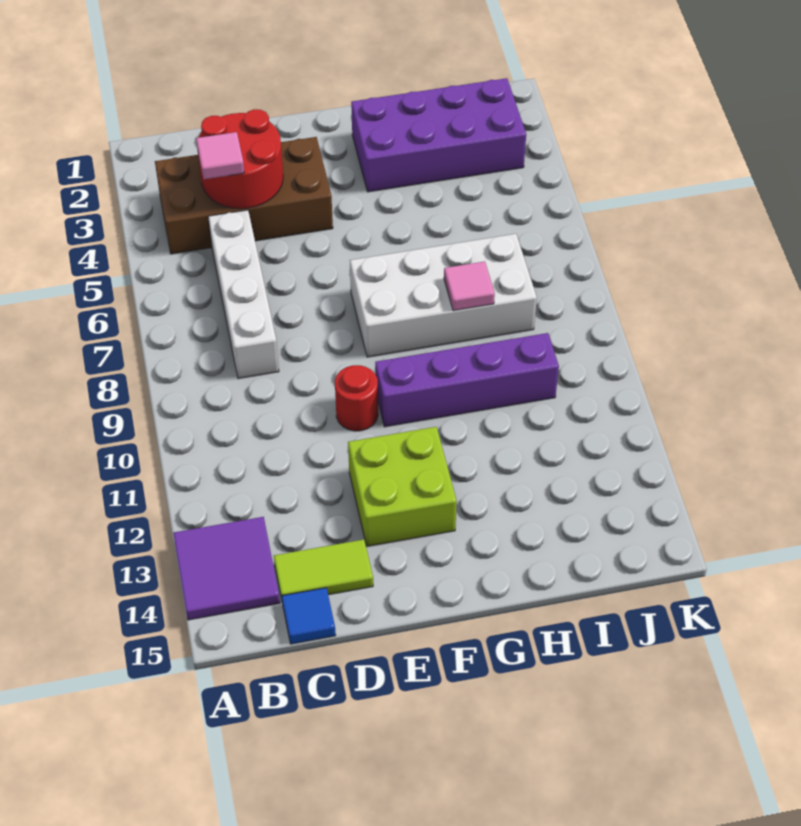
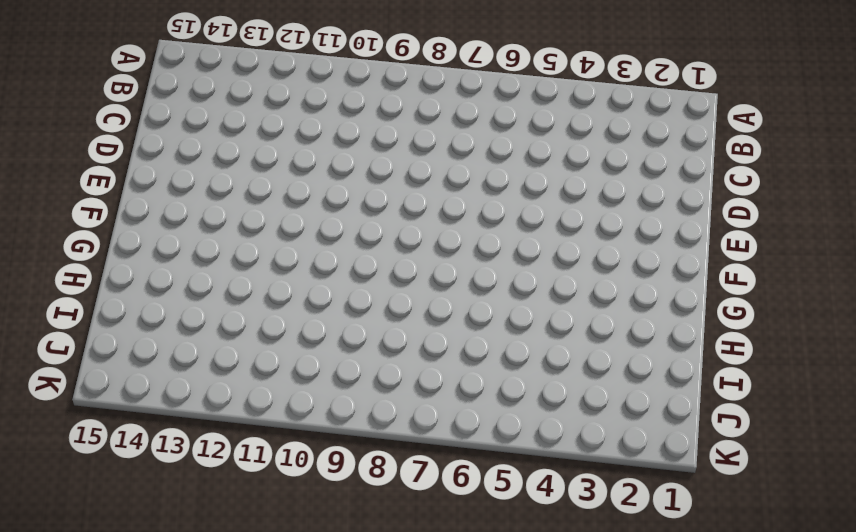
none -> purple tile A13:B14 level 1
none -> brown brick B3:E4 level 1
none -> white brick C5:C8 level 1

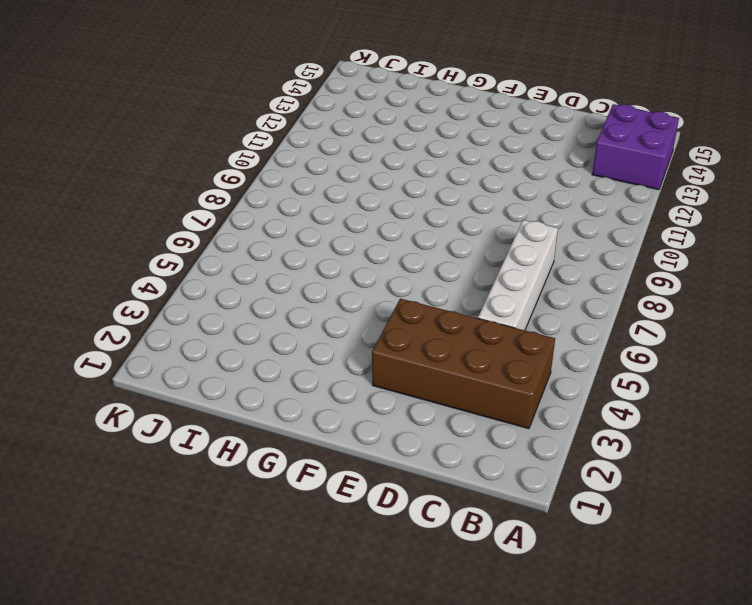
purple brick A13:B14 level 1 -> purple tile A13:B14 level 1
none -> lime tile C14:D14 level 1
none -> blue tile C15 level 1
none -> red round brick E10 level 1

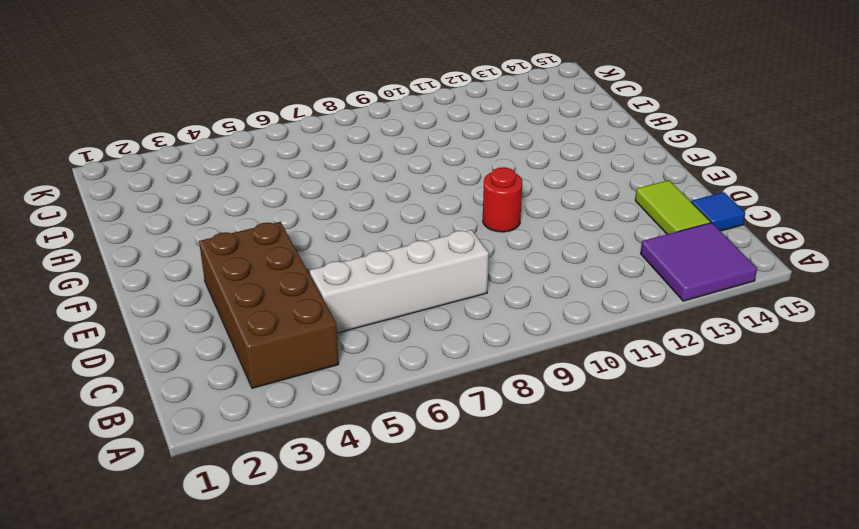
none -> lime brick E12:F13 level 1
none -> white brick F7:I8 level 1
none -> purple brick F10:I10 level 1

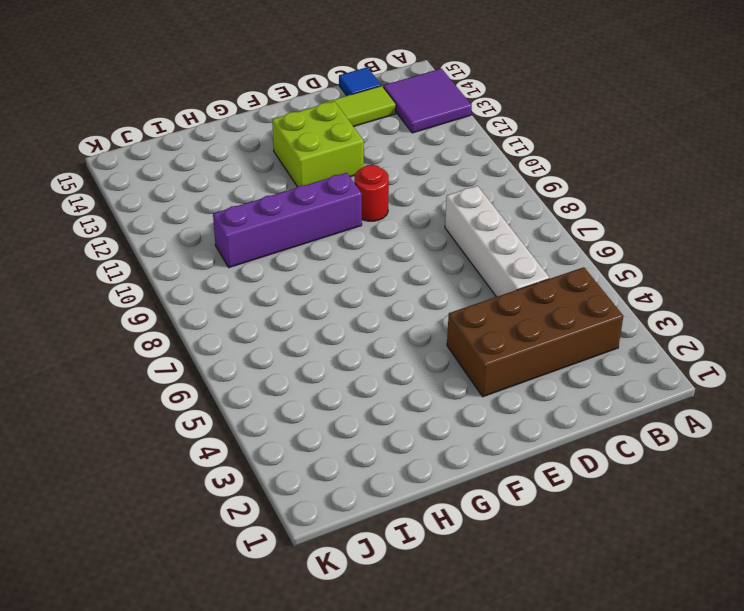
none -> white brick F7:I8 level 1
none -> purple brick G2:J3 level 1
none -> red round brick C3:D4 level 2

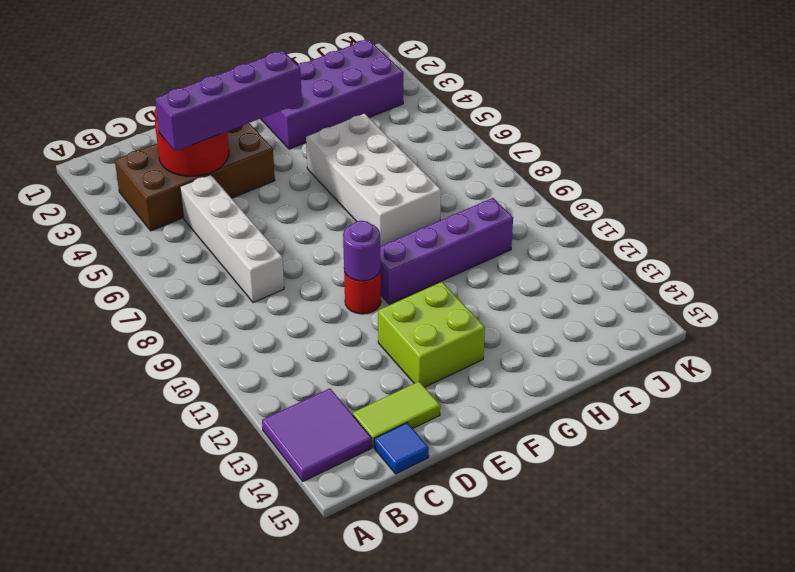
purple brick C4:F4 level 3 -> pink tile C4 level 3
purple round brick E10 level 2 -> none
white brick G5:H8 level 1 -> white brick F7:I8 level 1
none -> pink tile H8 level 2

